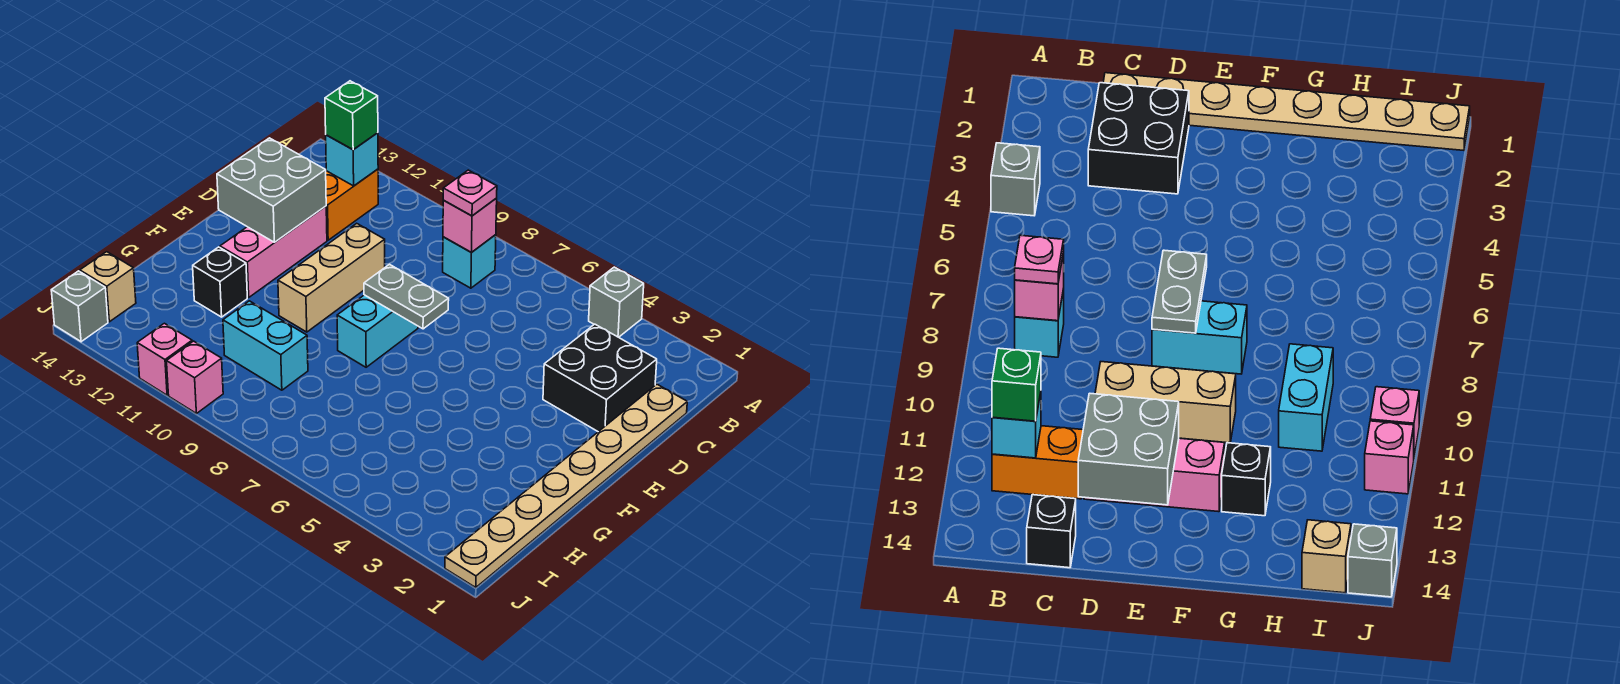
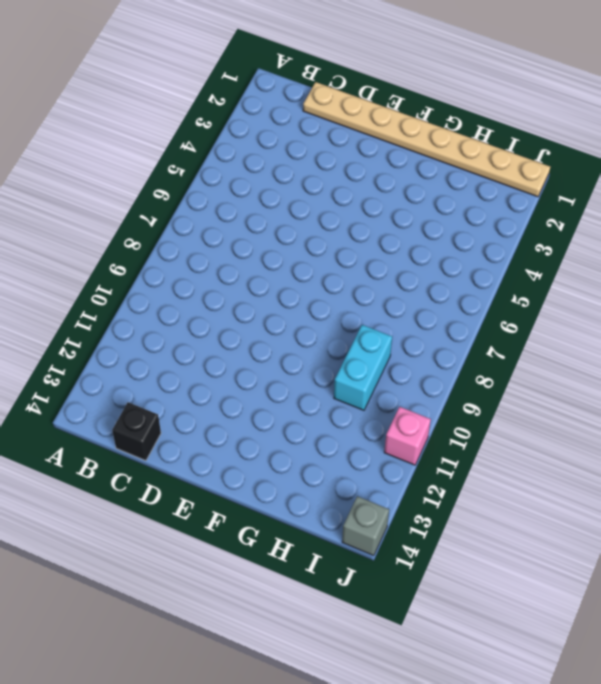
none -> grey brick A4 level 1
none -> cyan brick B8 level 1
none -> orange brick B12:C12 level 1

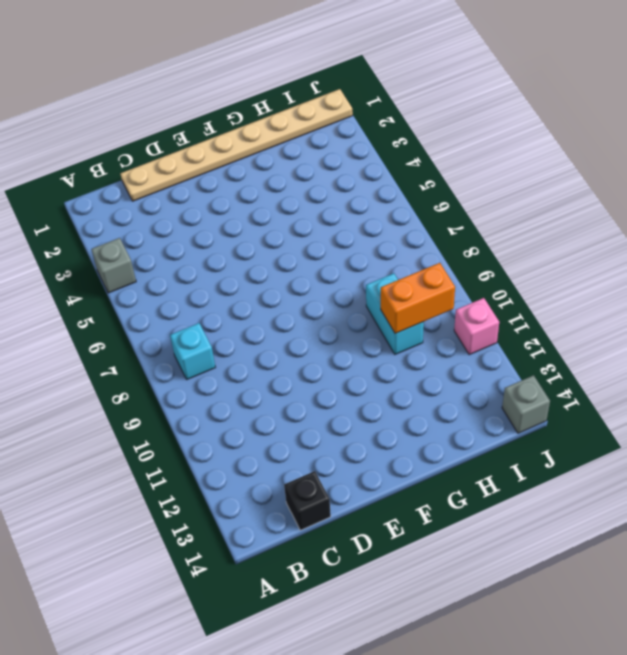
orange brick H10:I10 level 2 -> orange brick B12:C12 level 1
none -> black brick C2:D3 level 1
none -> tan brick D10:F10 level 1
none -> pink brick D12:F12 level 1

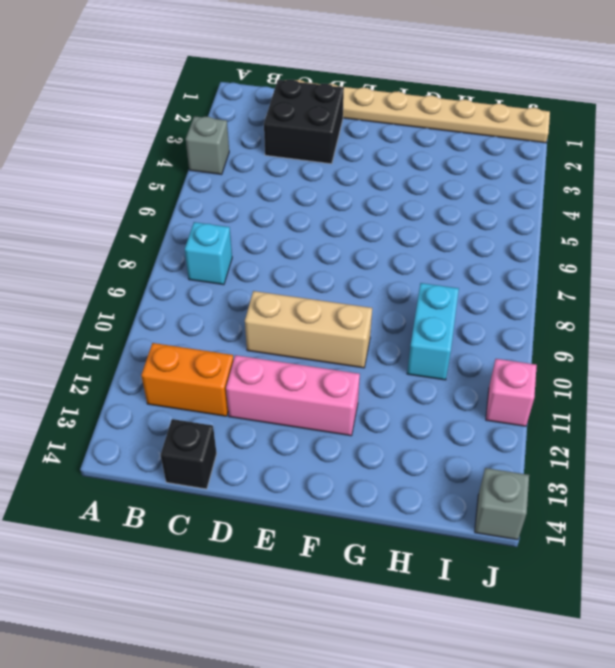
none -> cyan brick E8:F8 level 1
none -> black brick G12 level 1
none -> tan brick I14 level 1

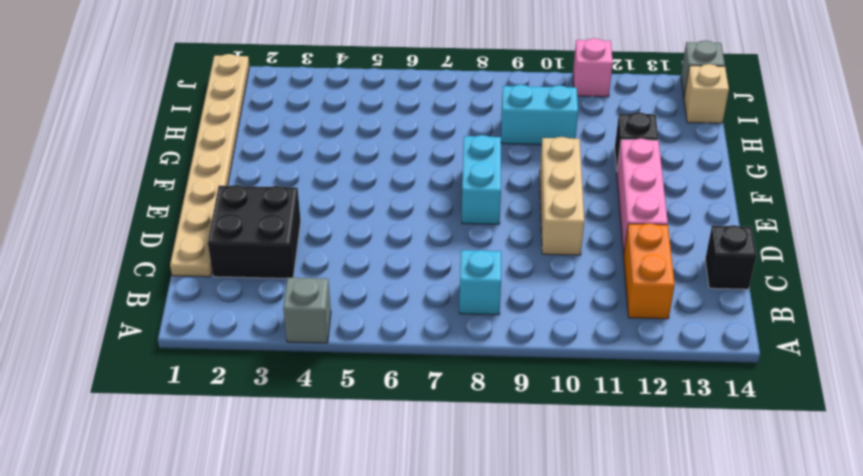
none -> pink brick J10 level 1
none -> pink brick B8 level 2
none -> cyan brick B12 level 2

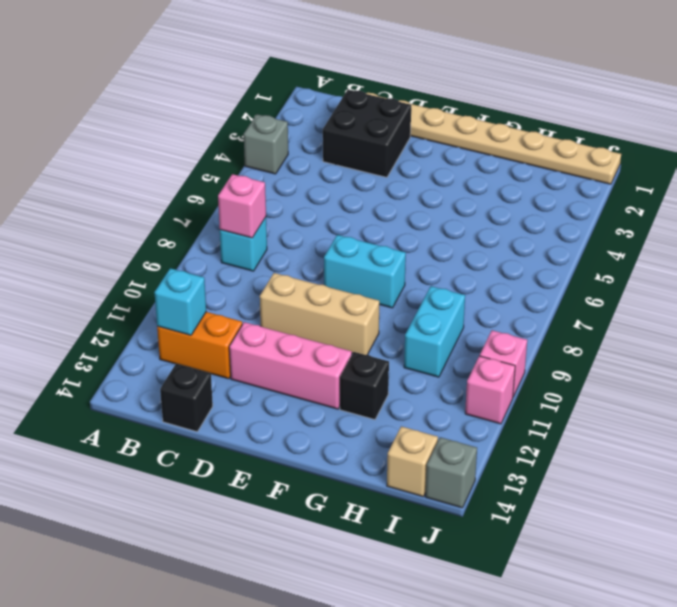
none -> grey brick D12:E13 level 2
none -> grey plate E7:E8 level 2
none -> pink plate B8 level 3

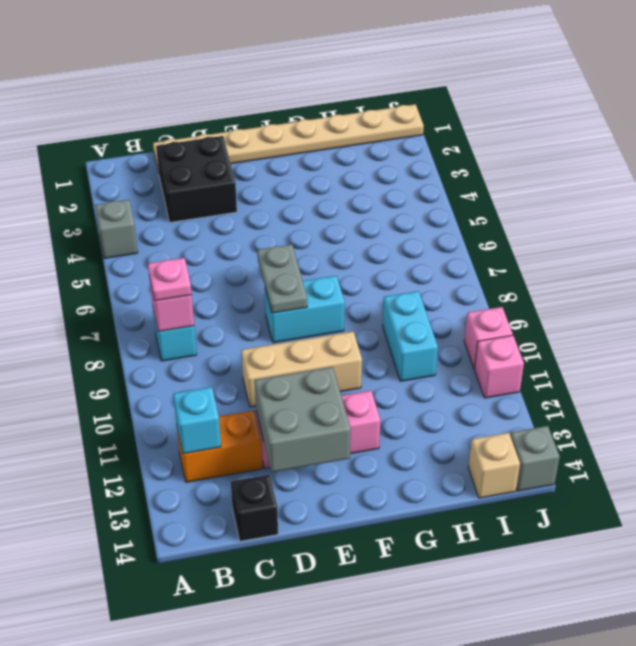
none -> black brick G12 level 1
none -> green brick B12 level 3

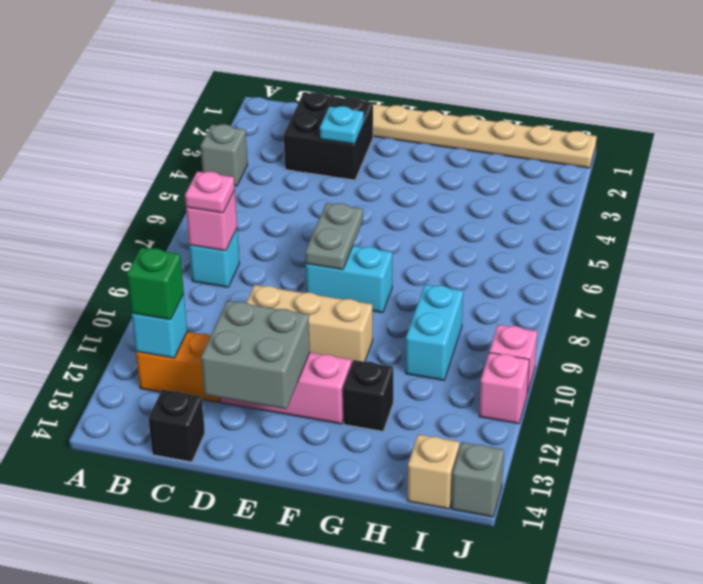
cyan plate D3 level 2 -> none

